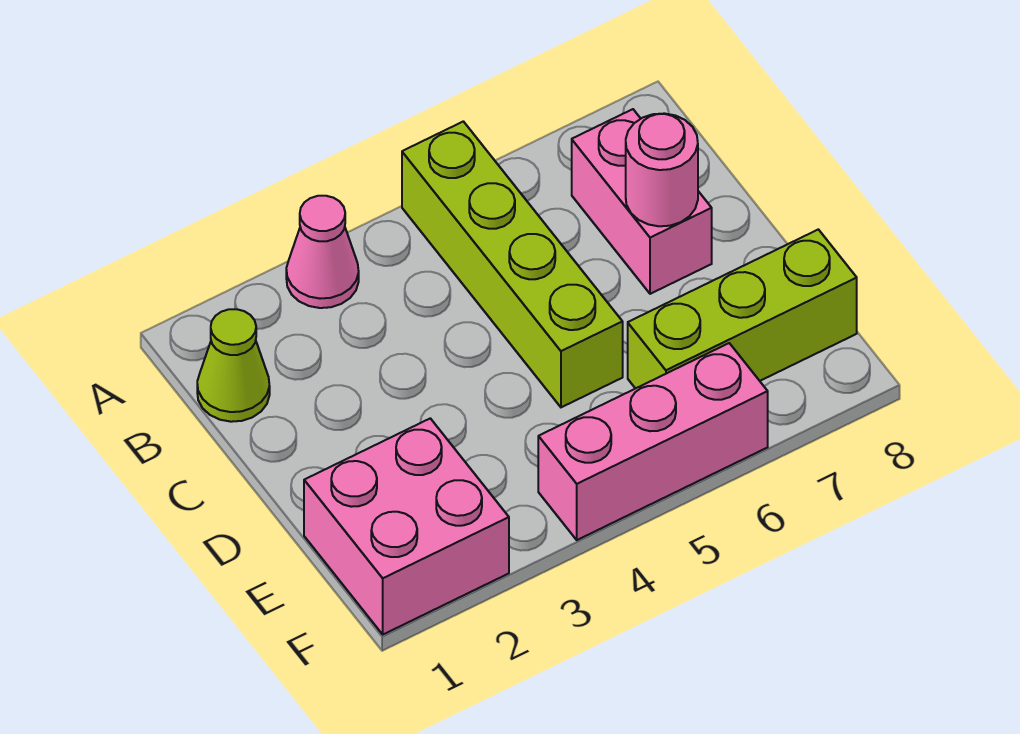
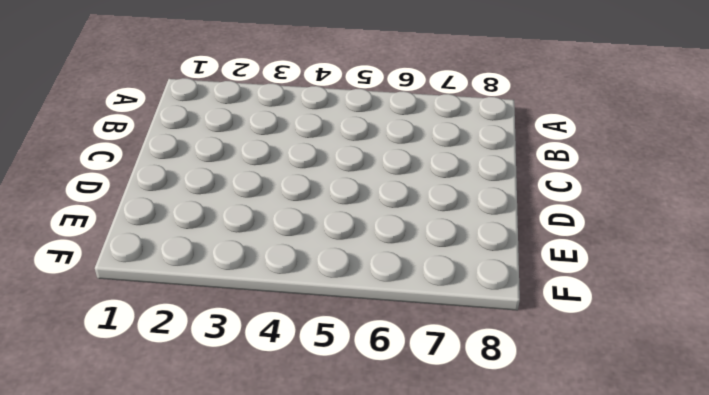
none -> pink cone A3 level 1
none -> lime brick A5:D5 level 1

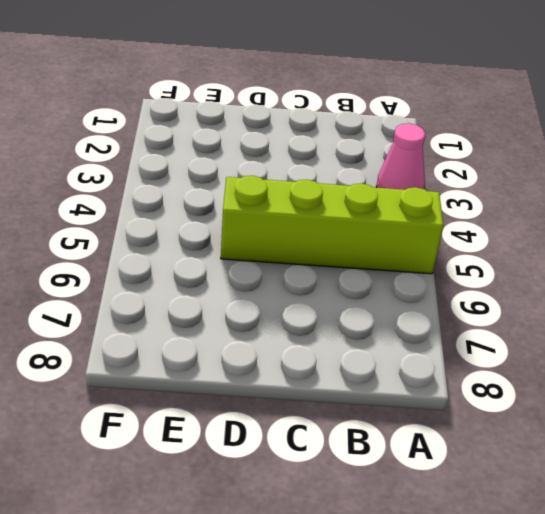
none -> lime cone B1 level 1
none -> pink brick B7:C7 level 1

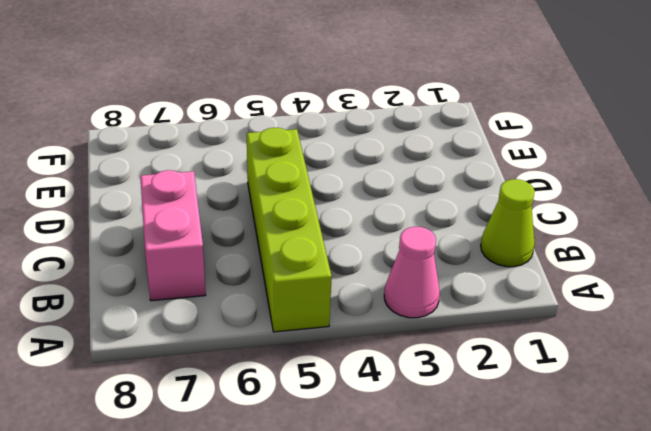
none -> pink brick E1:F2 level 1
none -> lime brick E6:E8 level 1

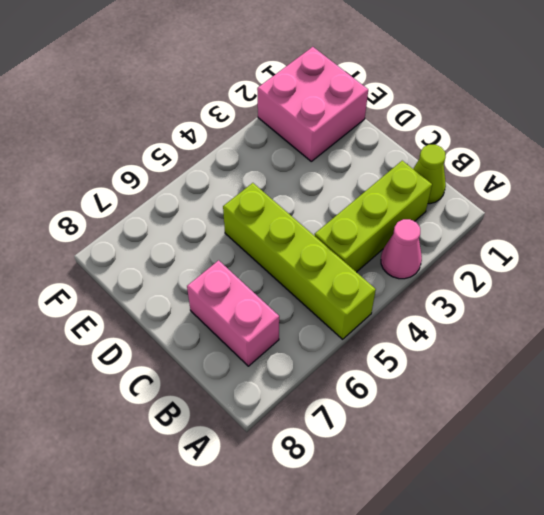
lime brick B2:B4 level 1 -> lime brick E6:E8 level 1
none -> pink brick F4:F6 level 1
none -> pink round brick C7 level 2

